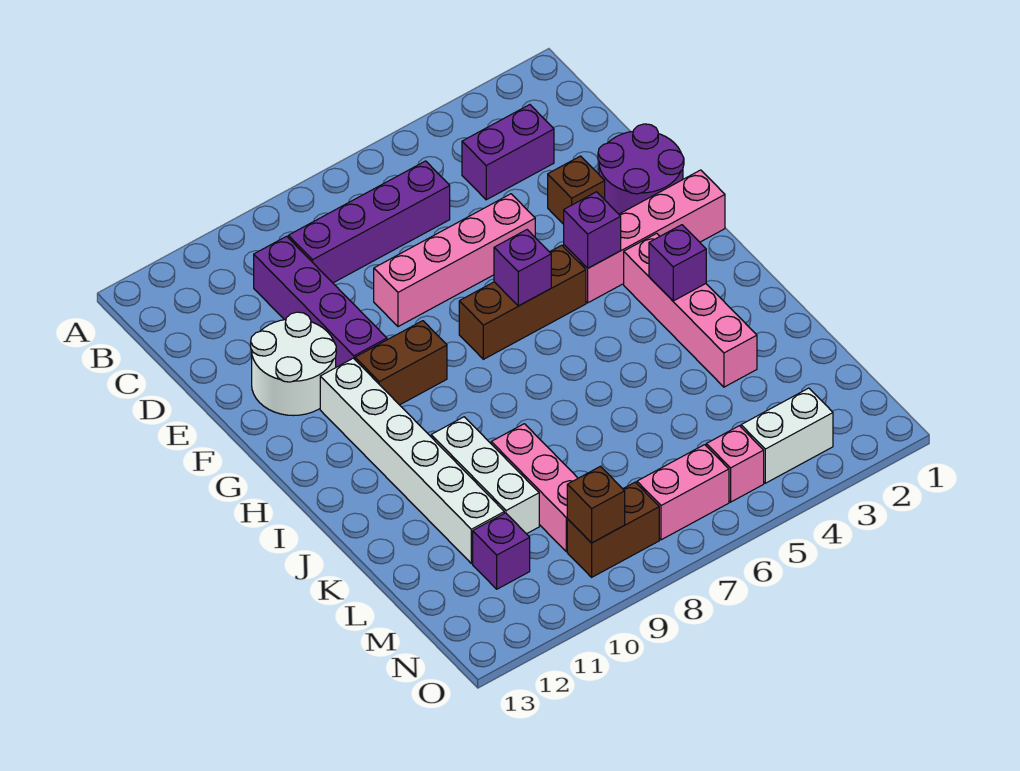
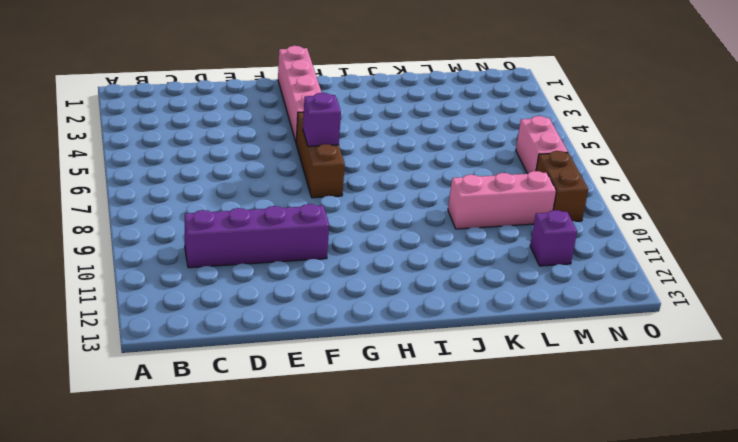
none -> purple brick C3:C4 level 1
none -> purple brick C6:C9 level 1
none -> purple round brick E1:F2 level 1

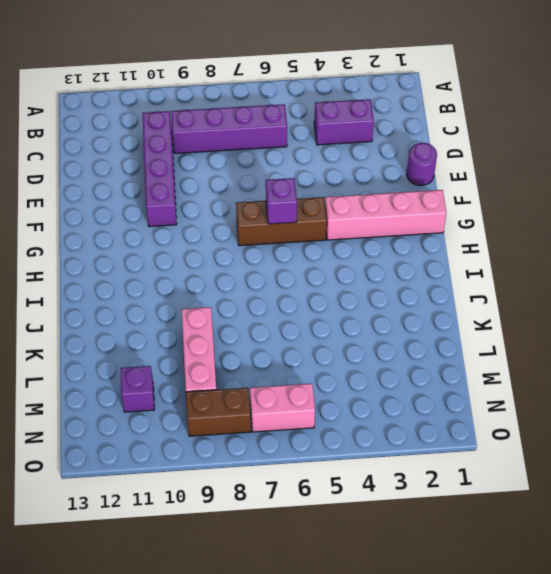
purple round brick E1 level 1 -> purple round brick E1:F2 level 1
none -> brown brick E3 level 1
none -> pink brick E5:E8 level 1
none -> white round brick E11:F12 level 1

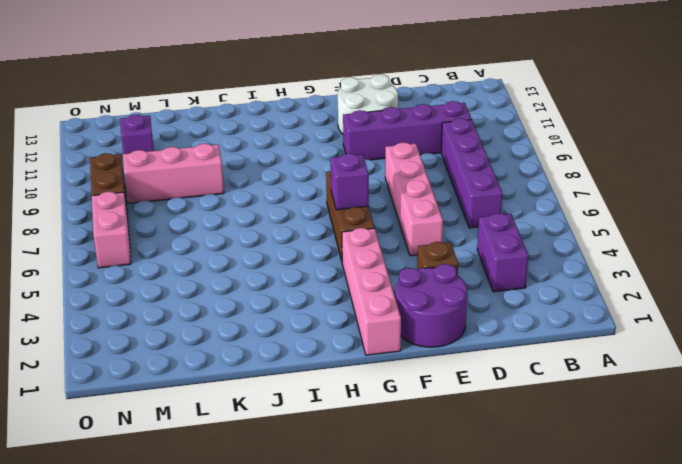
none -> brown brick G9:G10 level 1
none -> white brick G11:L11 level 1
none -> pink brick H3:K3 level 1

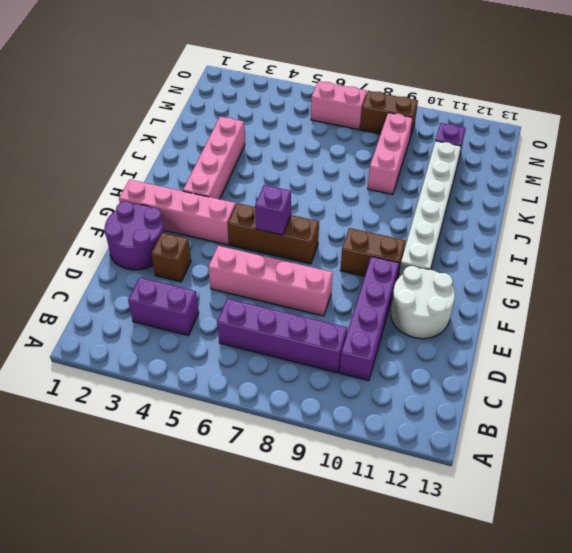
none -> white brick J10:L10 level 1
none -> white brick N3:N4 level 1
none -> pink brick N5 level 1

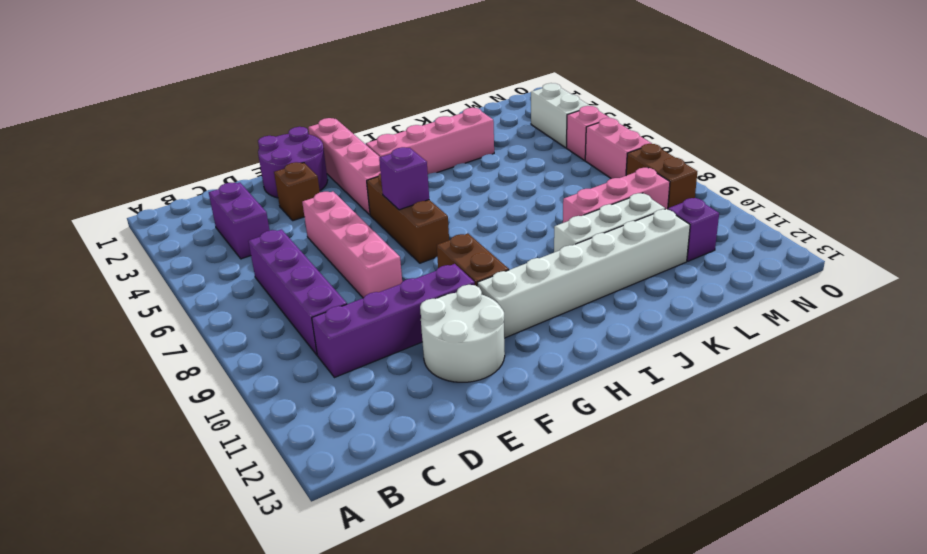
none -> purple brick G4 level 2
none -> purple brick I3 level 2
none -> brown brick N9 level 2

